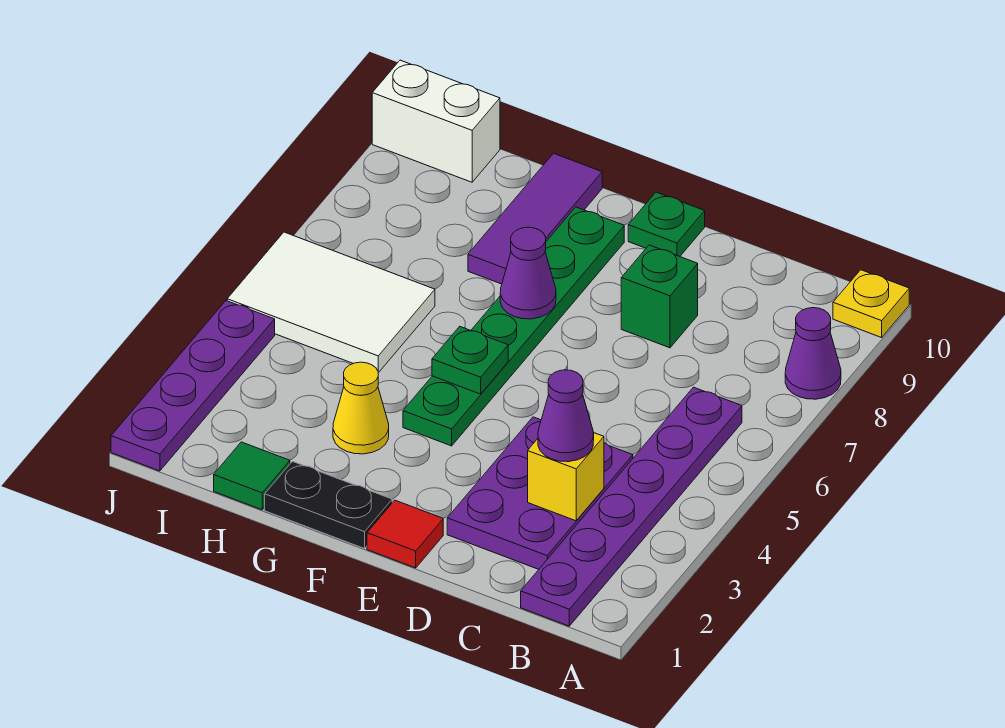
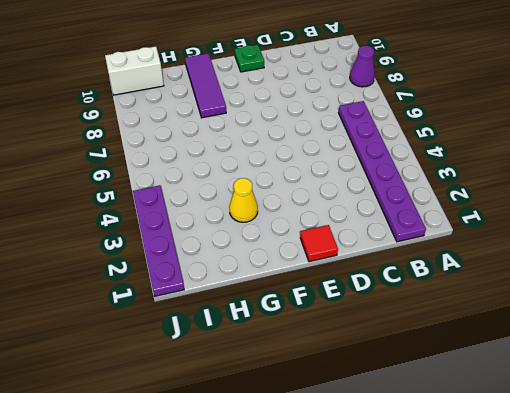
none -> yellow plate A10 level 1
none -> purple plate C2:D4 level 1
none -> green brick D8 level 1

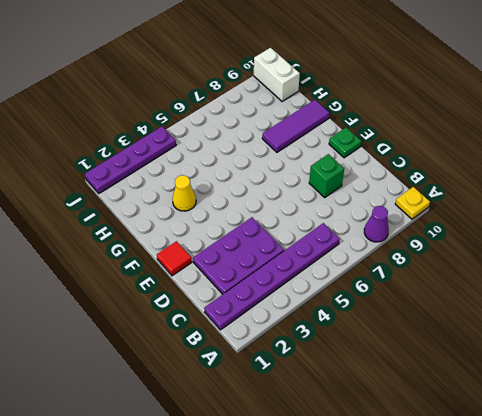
none -> black plate F1:G1 level 1
none -> green plate F4:F9 level 1
none -> green tile H1 level 1

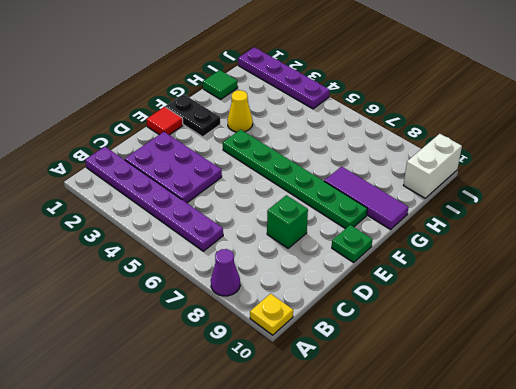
black plate F1:F2 level 1 -> black plate F1:G1 level 1
none -> white tile H5:J6 level 1
none -> yellow brick C3 level 2
none -> green plate F5 level 2

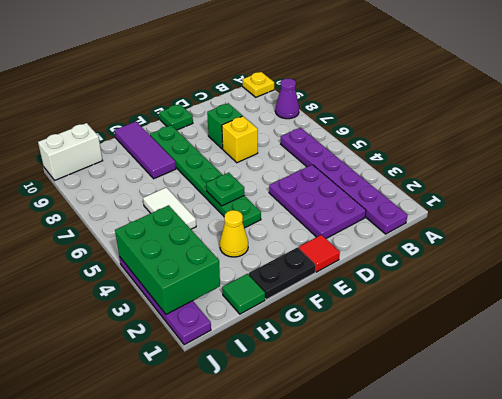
yellow brick D7 level 1 -> yellow brick C3 level 2
white tile H5:H6 level 1 -> white tile H5:J6 level 1
green brick I2:J4 level 2 -> none
none -> purple cone F7 level 2
none -> purple cone C3 level 3

